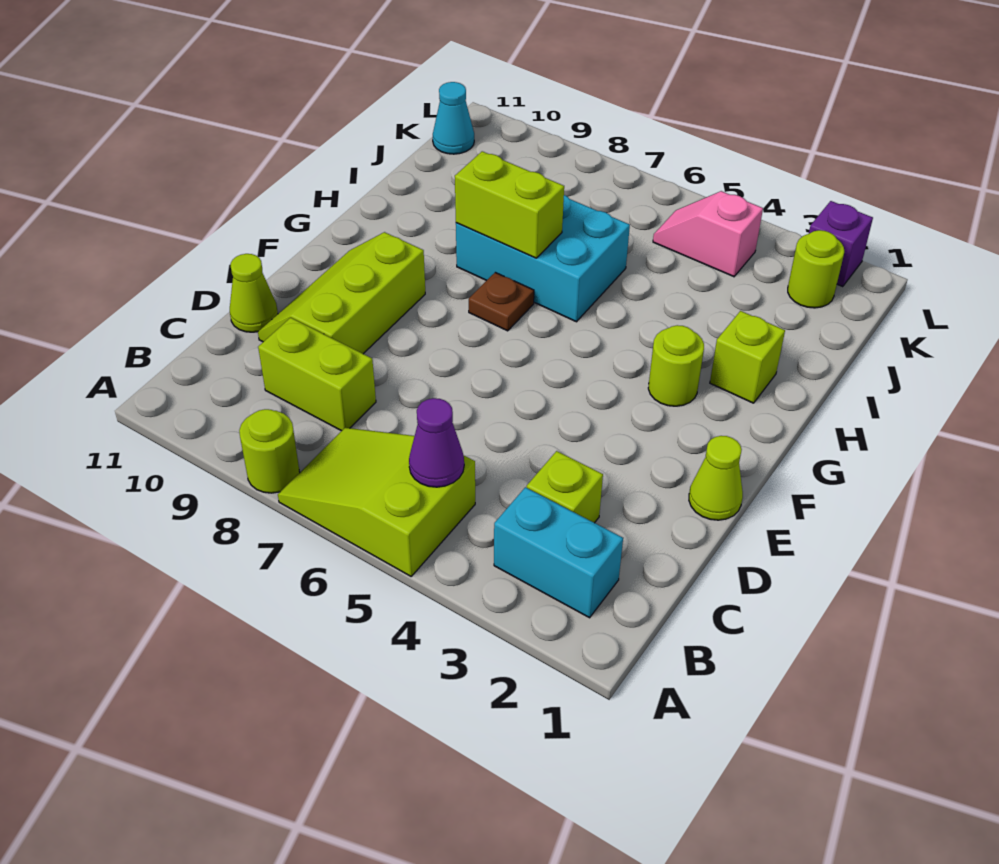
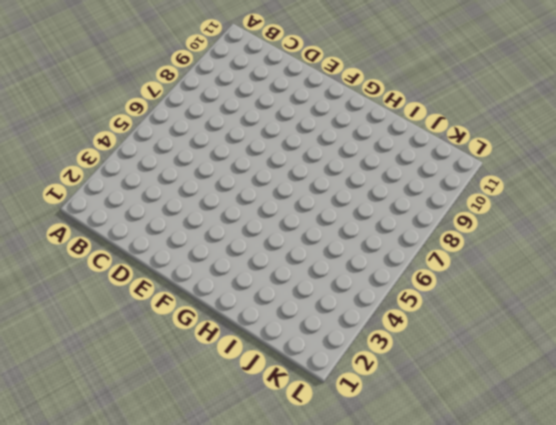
none -> lime slope A5:B7 level 1 top 5
none -> lime round brick A8 level 1
none -> cyan brick B2:B3 level 1

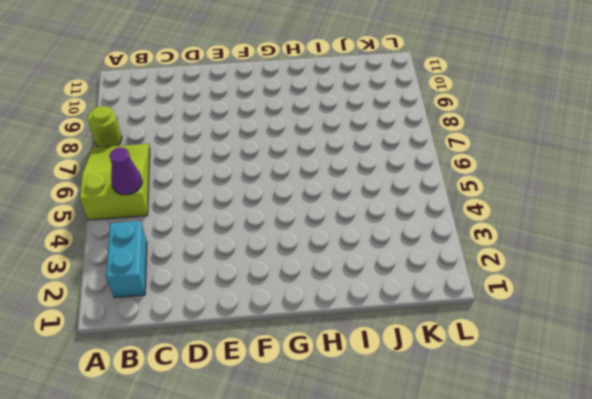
none -> lime brick C3 level 1
none -> lime brick C8:C9 level 1
none -> lime slope D9:F10 level 1 top 9

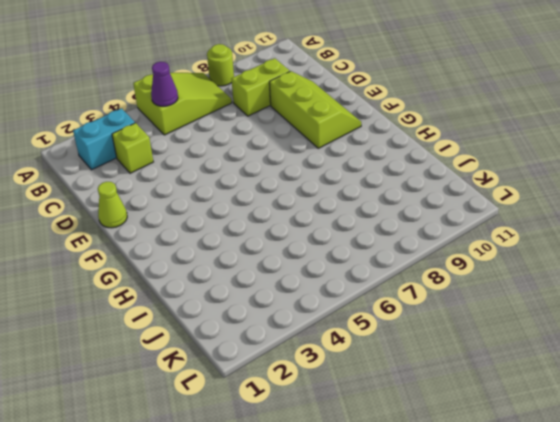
none -> lime cone D11 level 1
none -> lime round brick G3 level 1
none -> brown plate G7 level 1

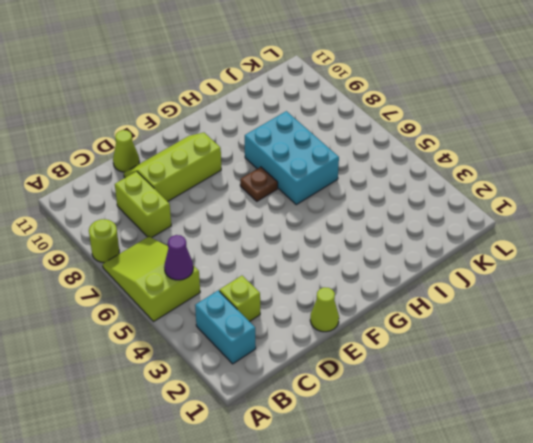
none -> lime round brick G3 level 1
none -> lime brick H2 level 1
none -> lime round brick K2 level 1

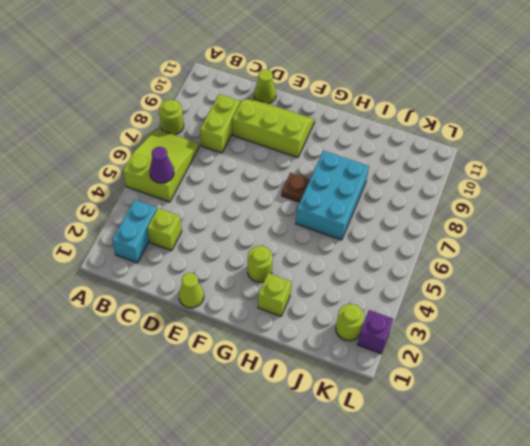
none -> pink slope K4:K5 level 1 top 4
none -> cyan cone K11 level 1
none -> lime brick H7:H8 level 2

